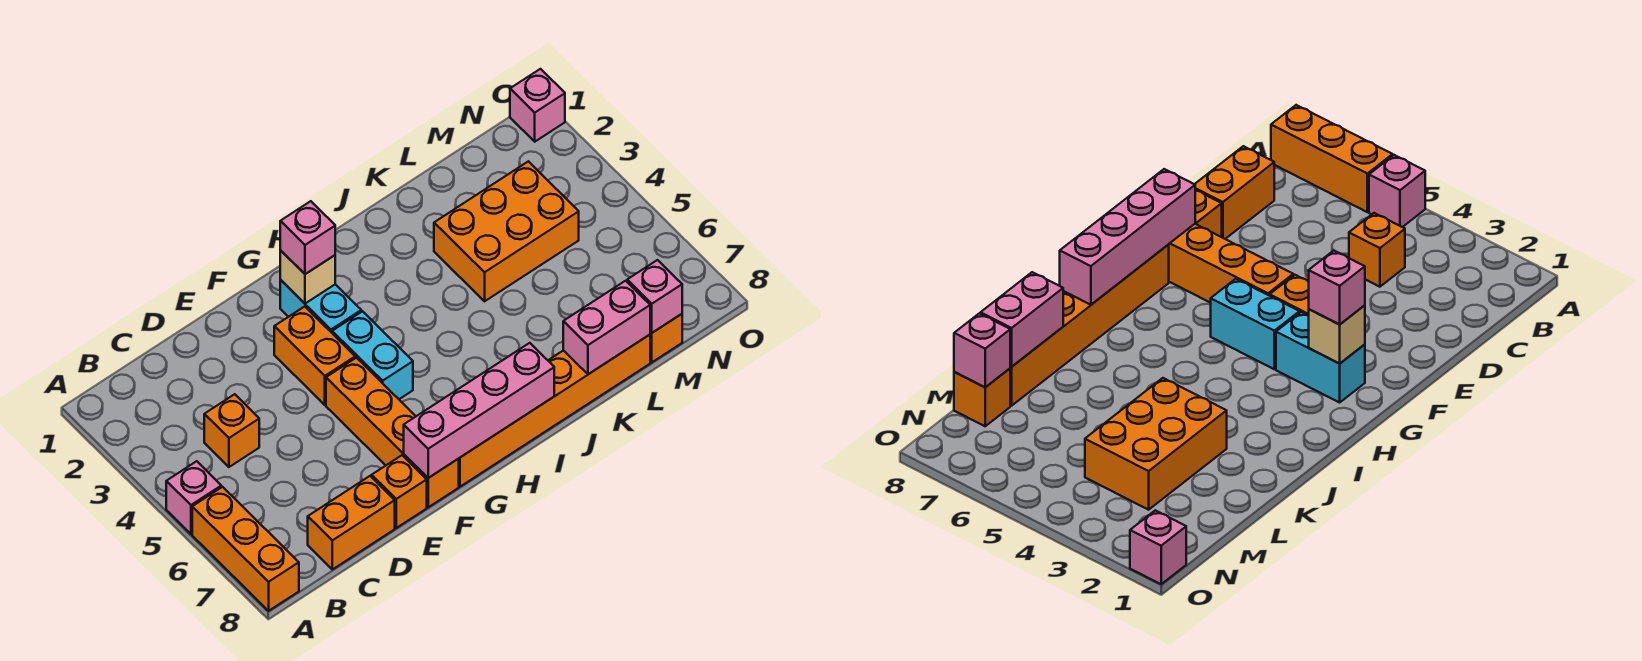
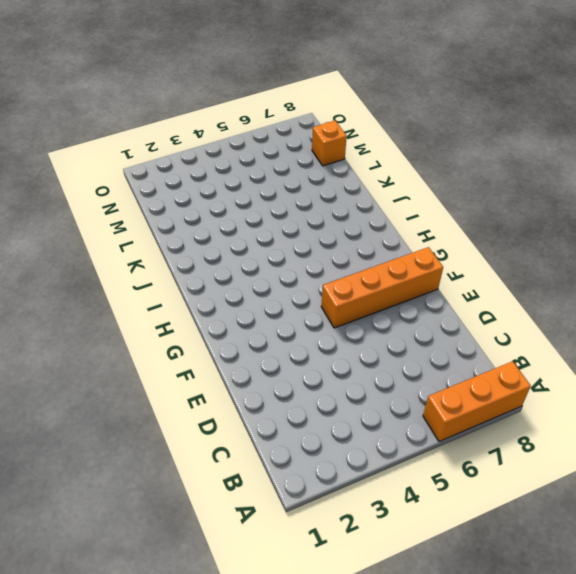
none -> pink brick A5 level 1
none -> orange brick C4 level 1
none -> orange brick C8:D8 level 1

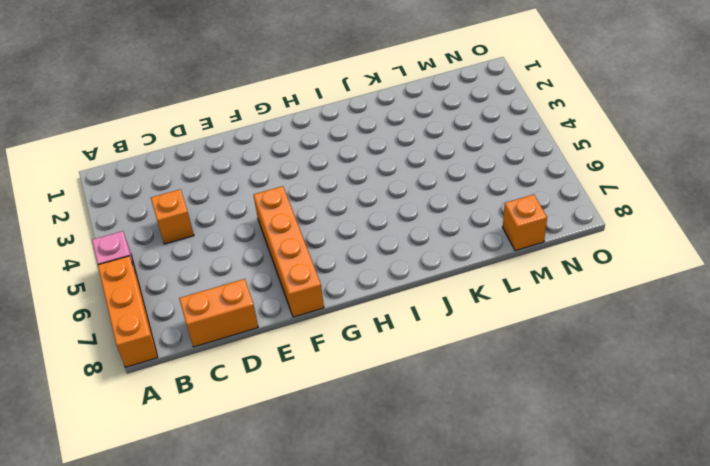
none -> orange brick E8 level 1
none -> orange brick F3:F4 level 1
none -> cyan brick G2:G3 level 1

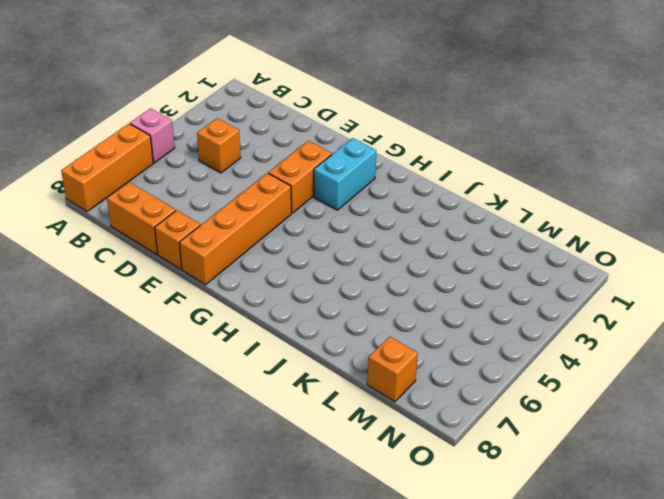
none -> cyan brick G4:G5 level 1
none -> orange brick G8:L8 level 1
none -> orange brick K3:M4 level 1

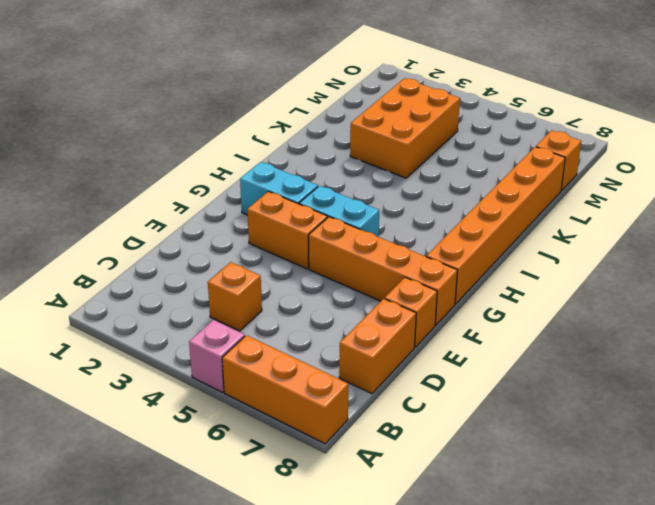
none -> pink brick O1 level 1
none -> pink brick F8:I8 level 2
none -> tan brick G2 level 2

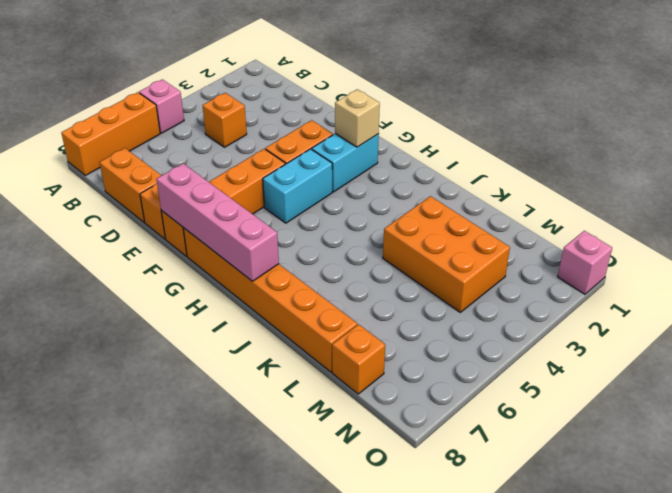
none -> pink brick K8:L8 level 2
none -> pink brick M8 level 2
none -> pink brick G2 level 3

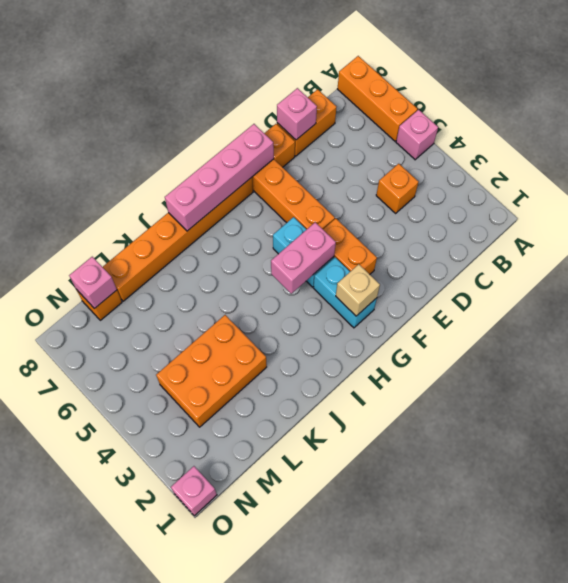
pink brick D8 level 2 -> pink brick G2 level 3
pink brick G4:H4 level 2 -> pink brick K8:L8 level 2

